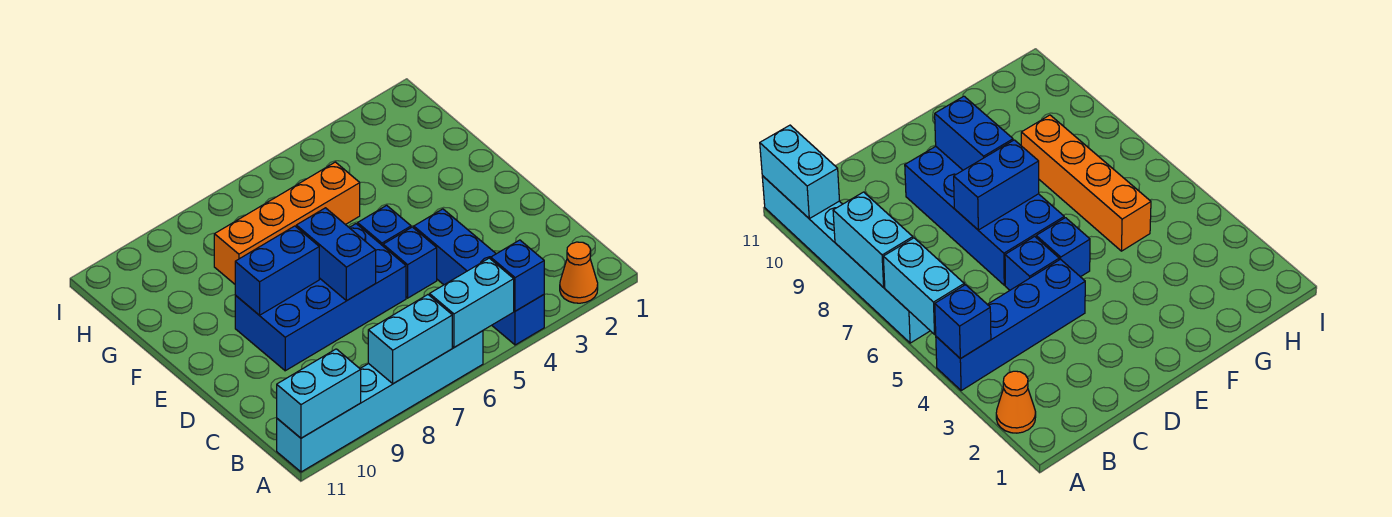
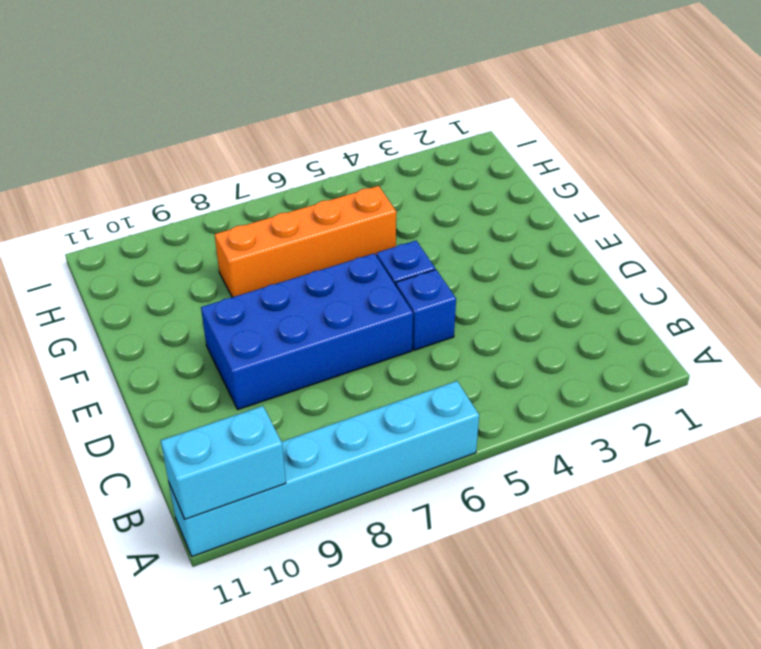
none -> orange cone A2 level 1
none -> blue brick A4:D4 level 1
none -> blue brick A4 level 2

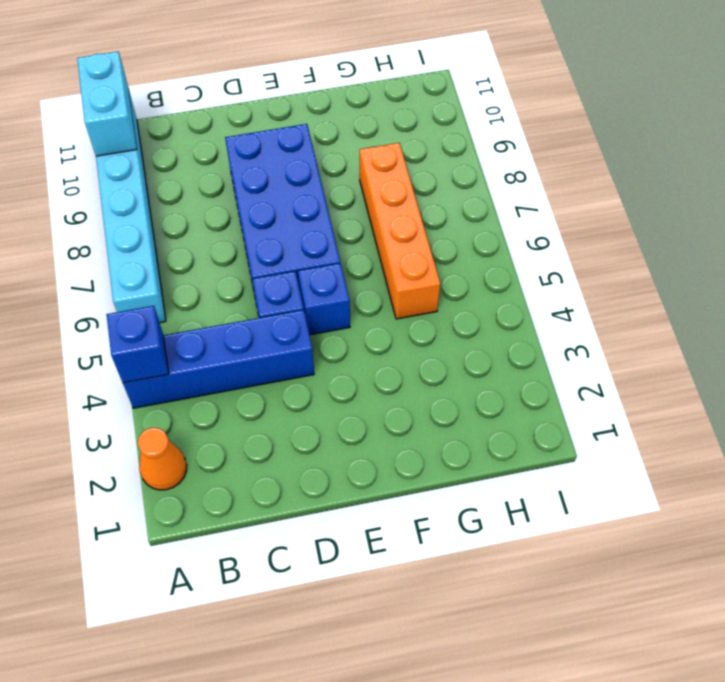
none -> cyan brick A5:A6 level 2
none -> cyan brick A7:A8 level 2
none -> blue brick D7:E7 level 2

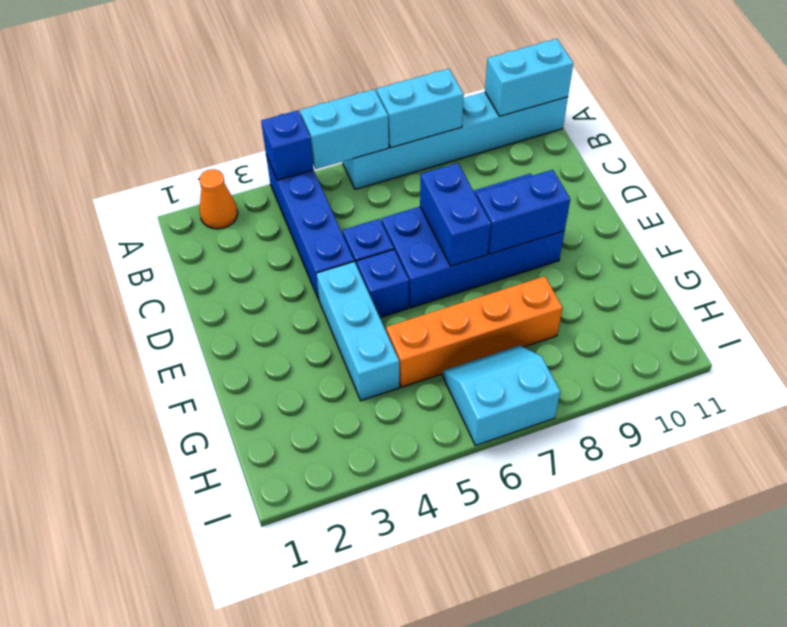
cyan brick E4:G4 level 1 -> none
cyan slope H6:I7 level 1 top I -> none

